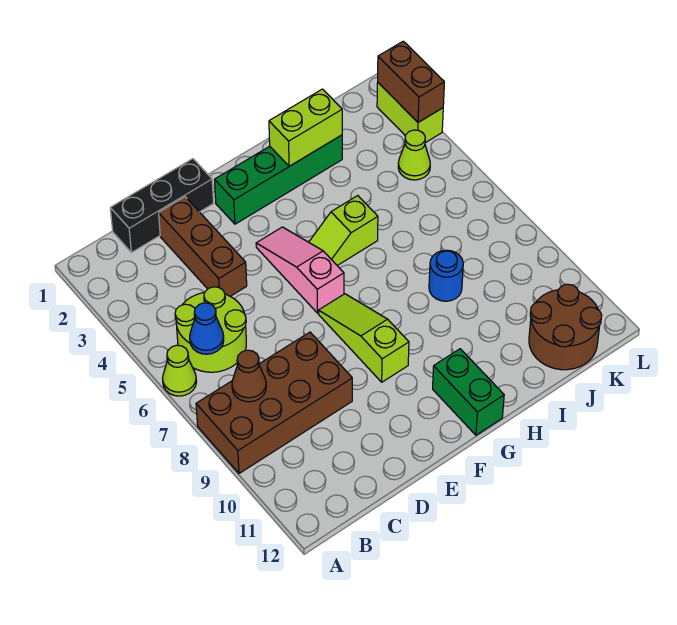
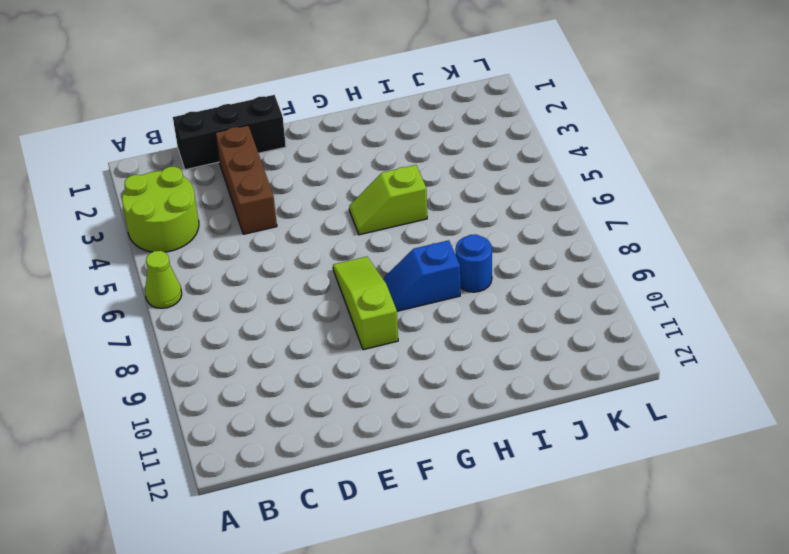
lime round brick A3:B4 level 1 -> lime round brick B5:C6 level 1
blue slope G8:H8 level 1 top H -> none
none -> brown brick A8:D9 level 1
none -> green brick F2:I2 level 1
none -> pink slope F4:F6 level 1 top 6

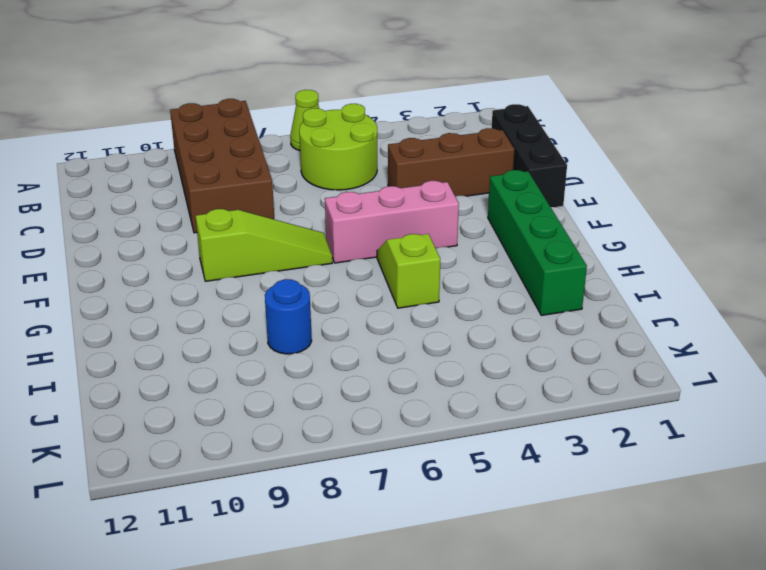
pink brick F4:F6 level 1 -> pink slope F4:F6 level 1 top 6
none -> green brick G11:G12 level 1
none -> brown round brick J11:K12 level 1
none -> lime cone K4 level 1

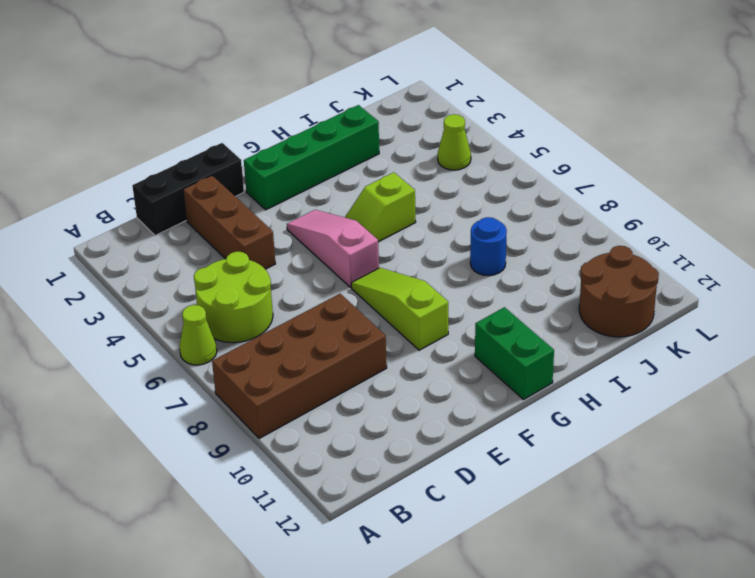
none -> lime brick L2:L3 level 1
none -> blue cone B6 level 2
none -> brown cone B8 level 2

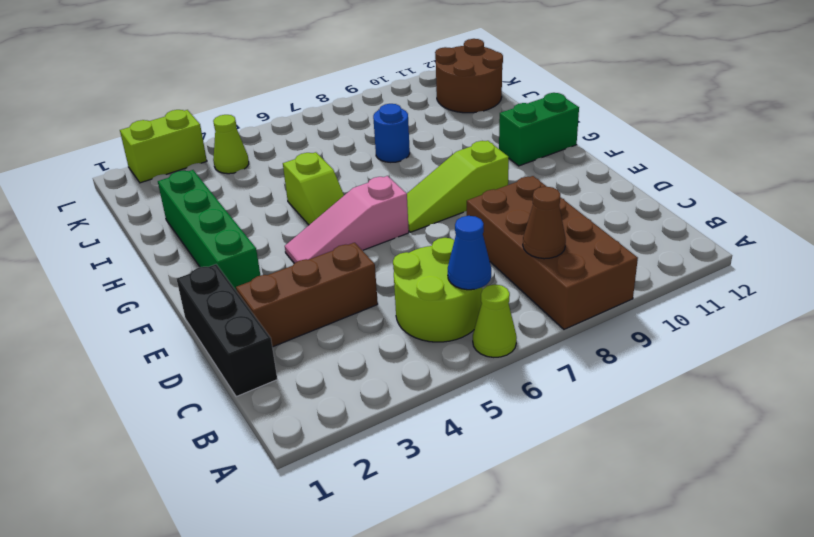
none -> lime brick H2:I2 level 2
none -> brown brick L2:L3 level 2

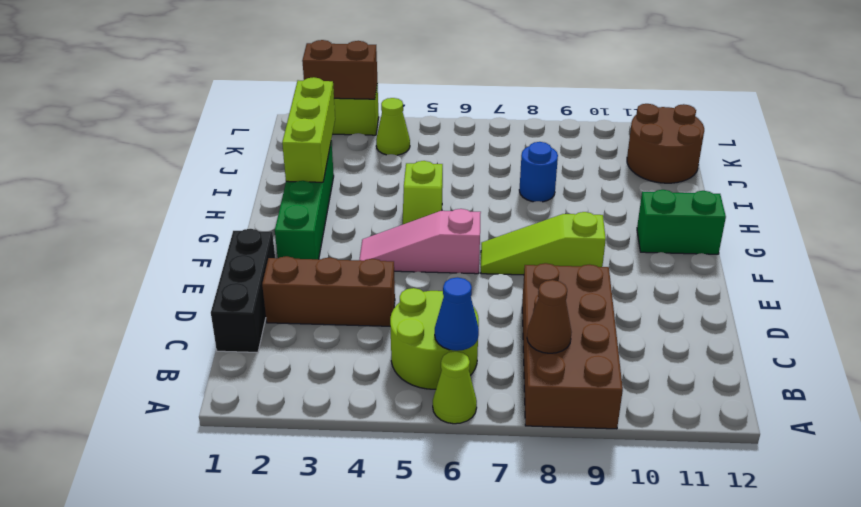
lime brick H2:J2 level 2 -> lime brick H2:I2 level 2

